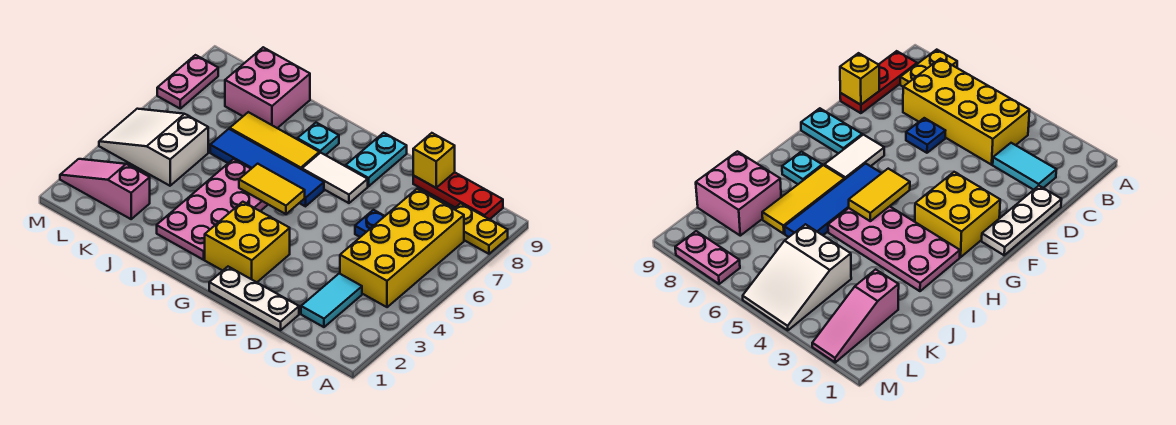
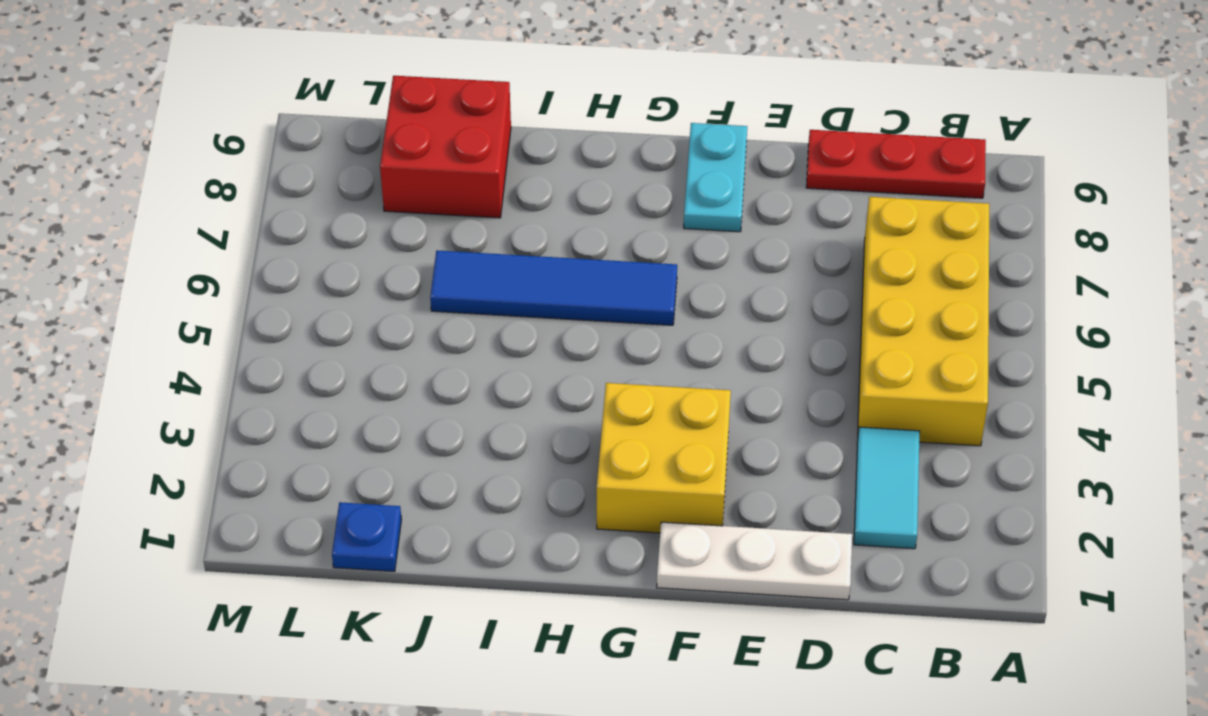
red brick J8:K9 level 1 -> pink brick J8:K9 level 1
blue plate K1 level 1 -> blue plate D6 level 1
none -> yellow plate A8:B8 level 1
none -> white tile F7:G7 level 1
none -> pink plate H2:I5 level 1

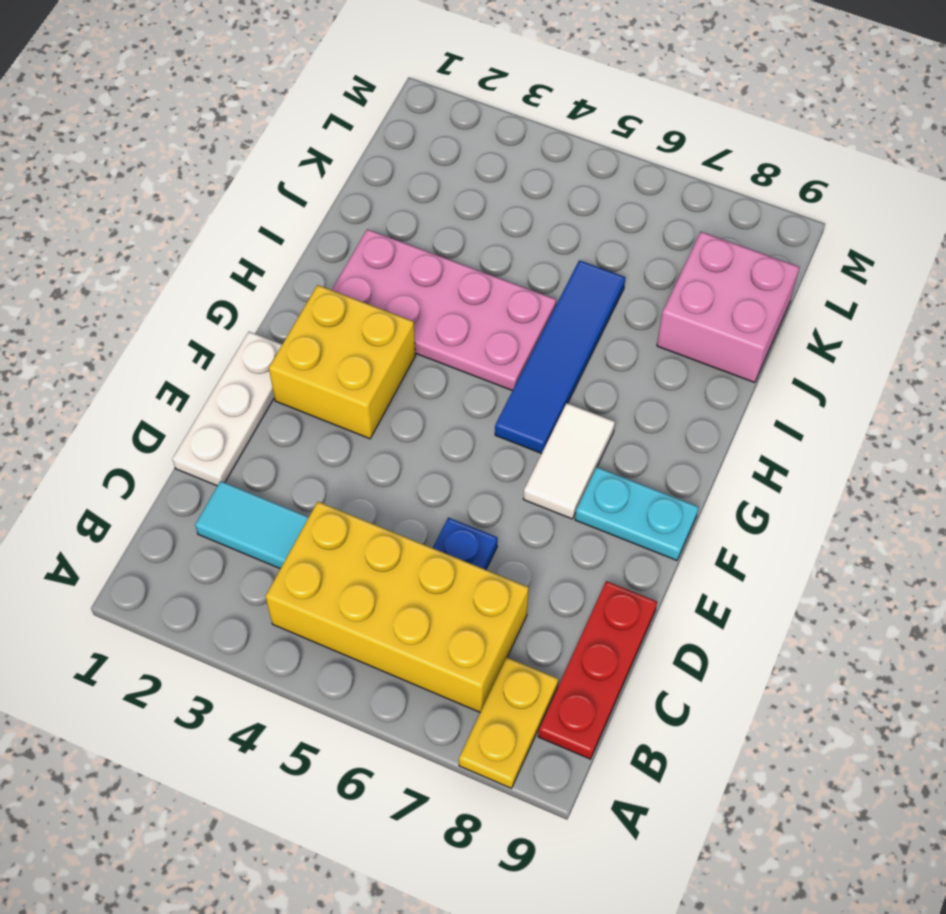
none -> yellow tile H7:J7 level 1
none -> cyan plate H8 level 1
none -> pink slope K2:M2 level 1 top K

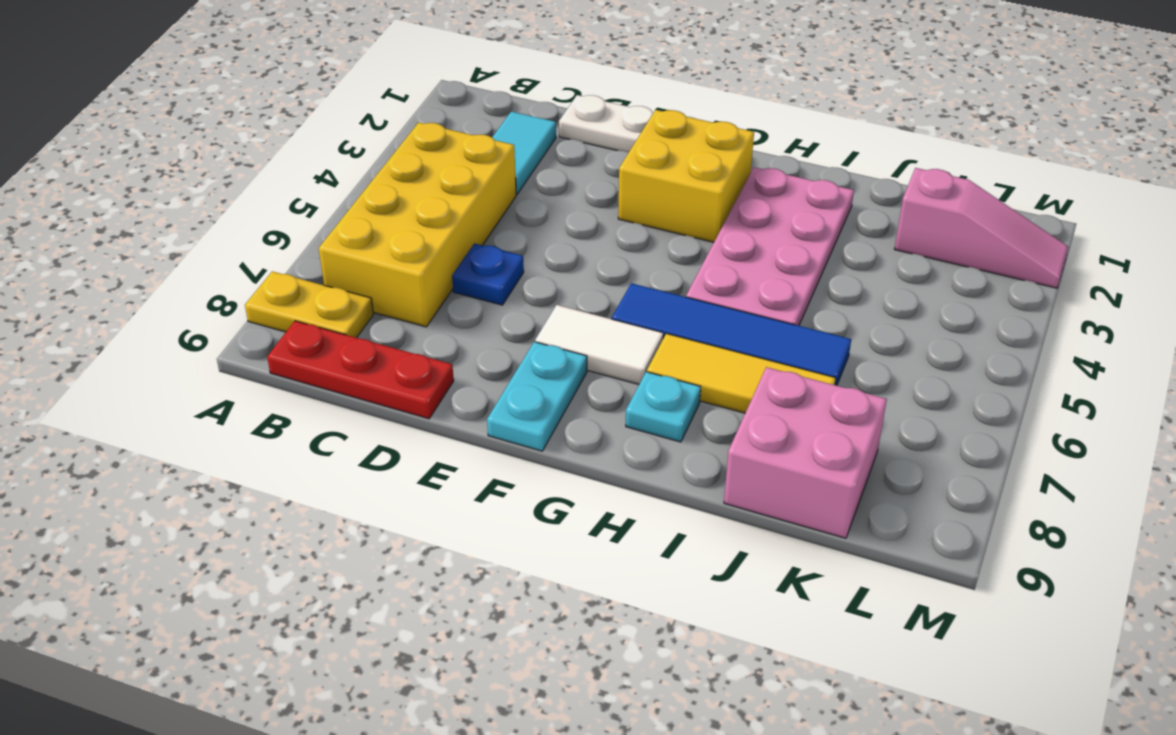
none -> white slope K4:M5 level 1 top K
none -> pink plate M7:M8 level 1
none -> yellow brick D9 level 2

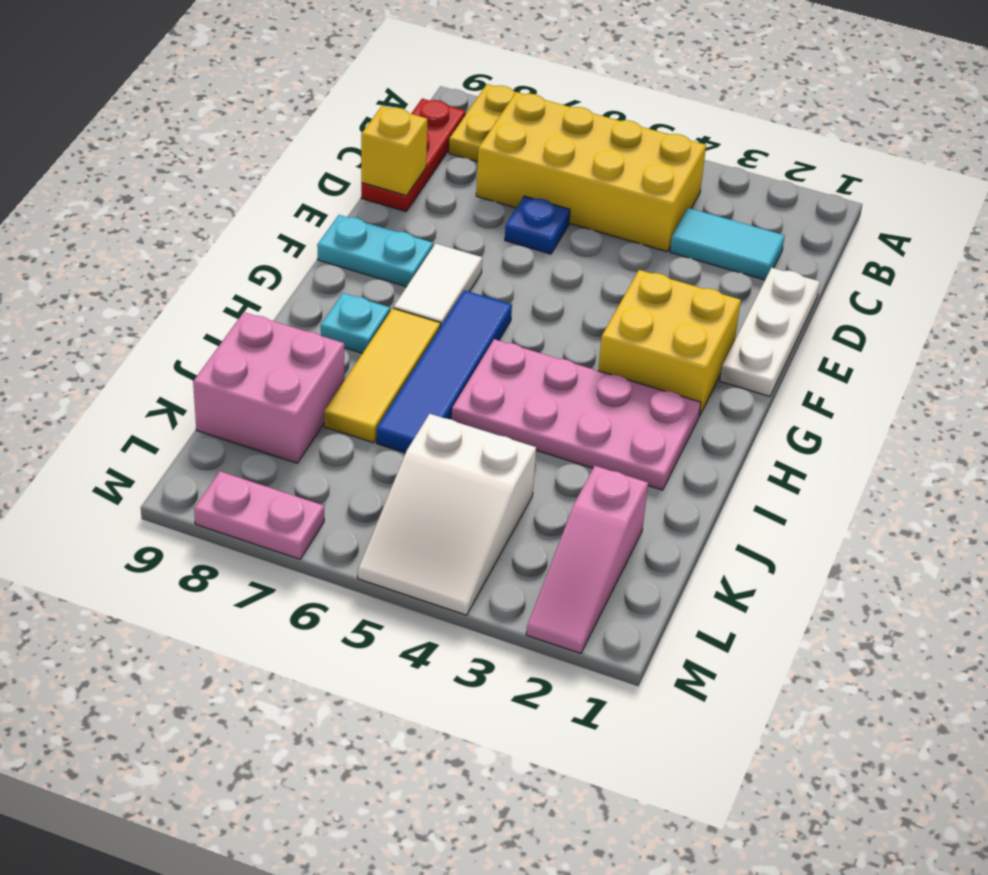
none -> yellow tile G5:H5 level 2

